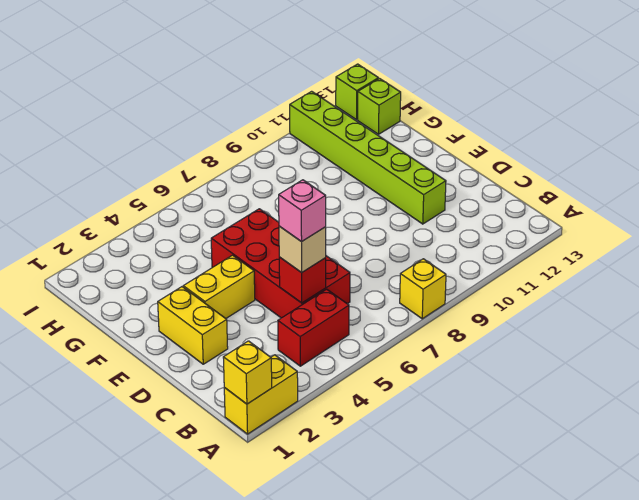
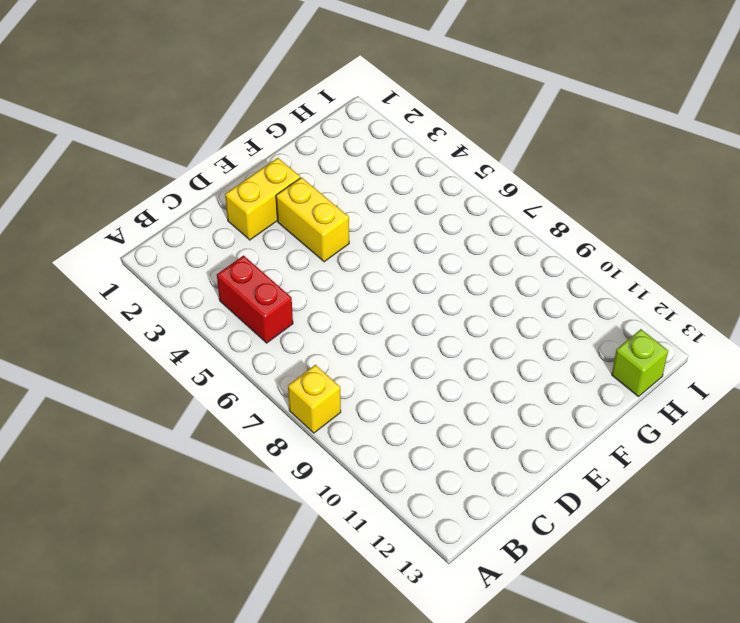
none -> yellow brick A1:A2 level 1
none -> red brick C5:F6 level 1
none -> lime brick D11:I11 level 1

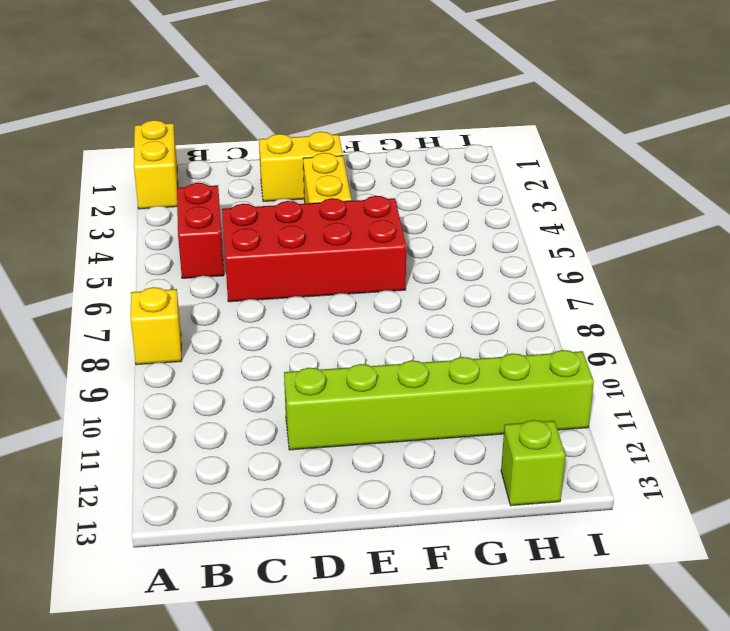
none -> lime brick I13 level 1
none -> yellow brick A1 level 2
none -> red brick C5 level 2

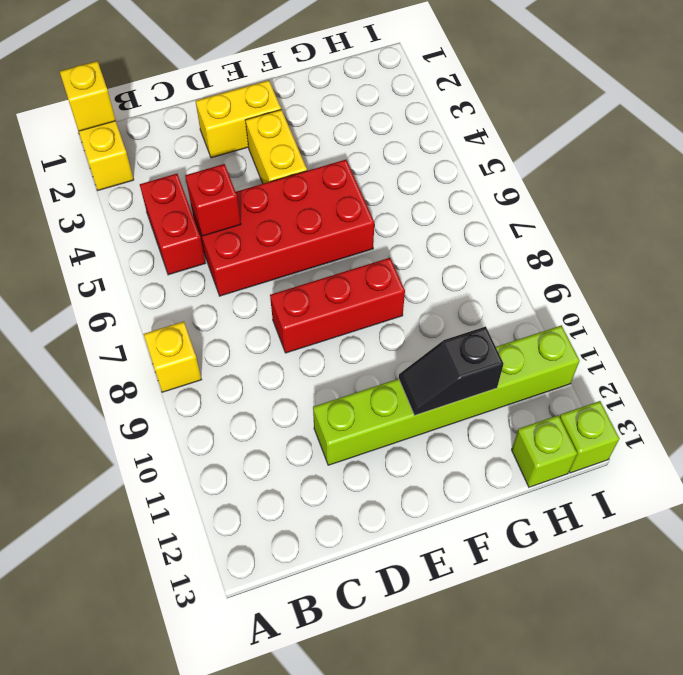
red brick D8:F8 level 1 -> none
black slope F11:G11 level 2 top G -> none
none -> tan brick C5 level 3
none -> pink brick C5 level 4

